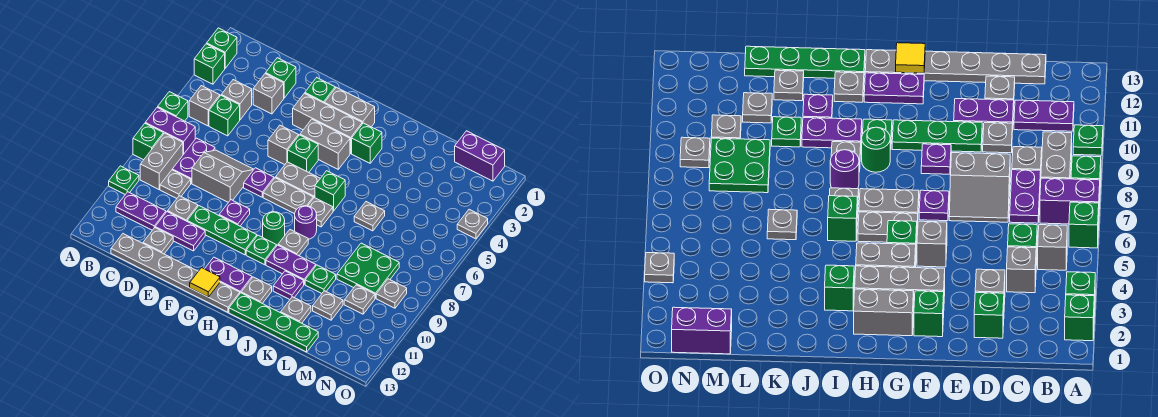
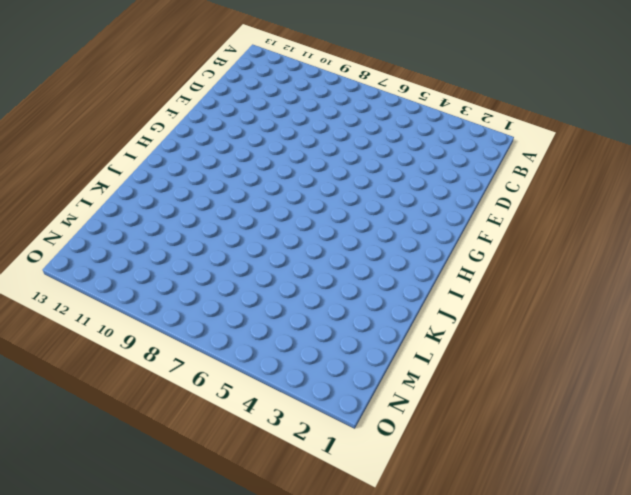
none -> green brick A2 level 1
none -> green brick A3 level 1
none -> green brick A6 level 1
none -> purple brick A7:B7 level 1

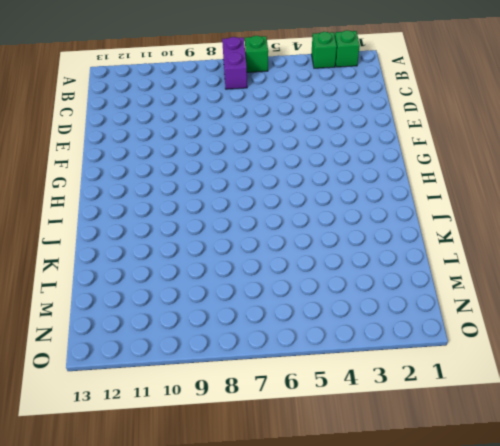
none -> green brick A8 level 1
none -> green plate A10 level 1
none -> grey brick B5 level 1
none -> grey brick B8:B9 level 1

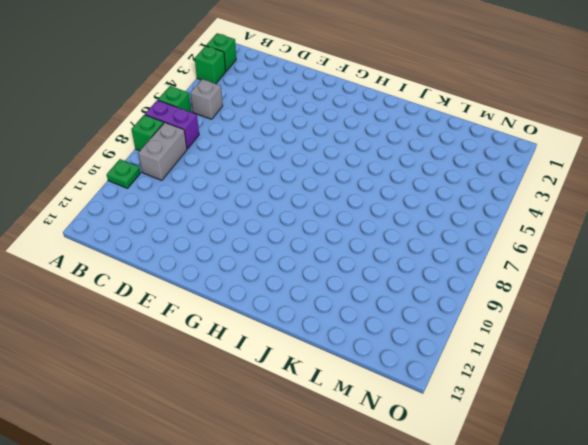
none -> purple plate B11:C11 level 1
none -> grey brick C4 level 1
none -> green brick C5 level 1
none -> purple plate C7:C8 level 1

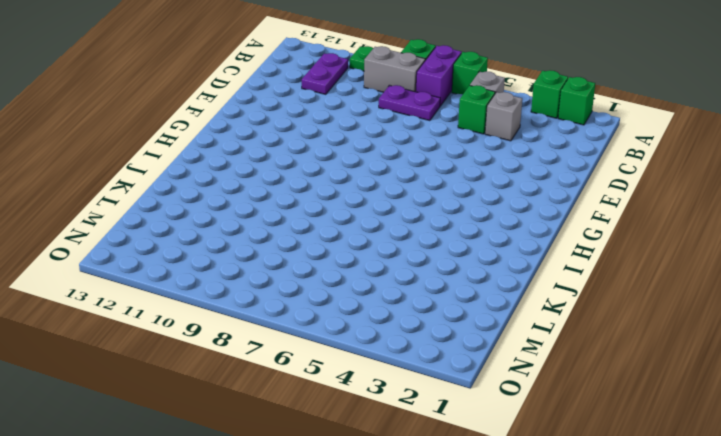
none -> grey plate C9 level 1
none -> grey plate C13:H13 level 1
none -> green brick D2 level 1
none -> grey brick D3 level 1

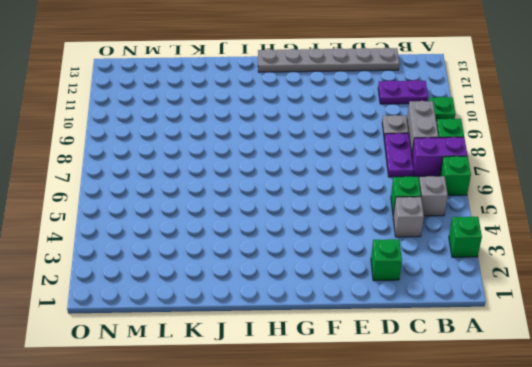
none -> green brick A2 level 1
none -> grey brick D3 level 1
none -> grey slope D7:E8 level 1 top 8
none -> grey plate D10 level 1

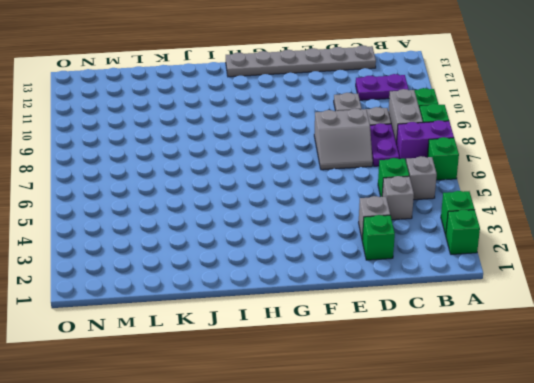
none -> purple plate D11:E11 level 1
none -> grey plate D12 level 1
none -> green plate E10:G10 level 1
none -> green brick F2 level 1

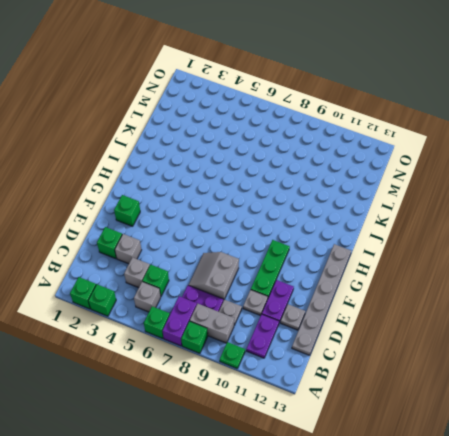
none -> grey brick F3:H3 level 1
none -> grey brick F5 level 1
none -> purple plate F7 level 1
none -> purple plate F9 level 1

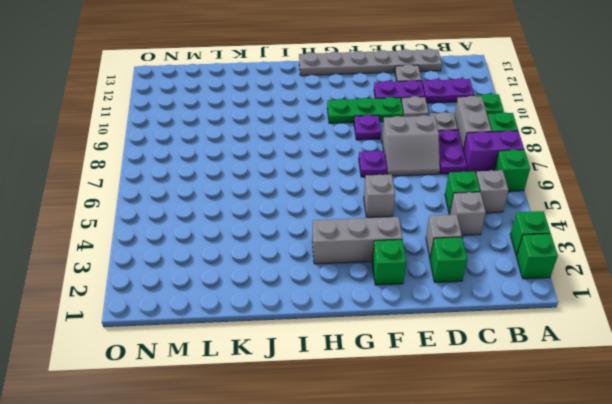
none -> grey brick G2:H2 level 1
none -> grey brick G4:H4 level 1
none -> green brick G5 level 1
none -> grey plate G6:H6 level 1

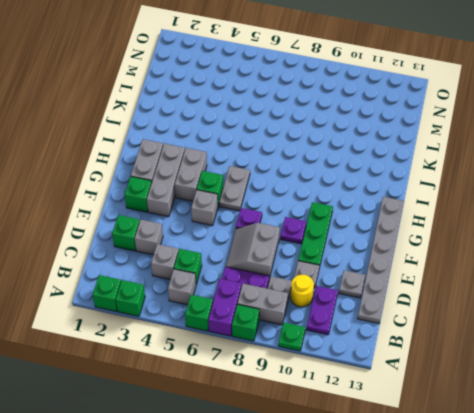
yellow round brick C10 level 1 -> none
none -> purple plate D11:E11 level 1
none -> grey plate G7:H7 level 1
none -> purple plate G12:H12 level 1
none -> green round brick H9 level 1

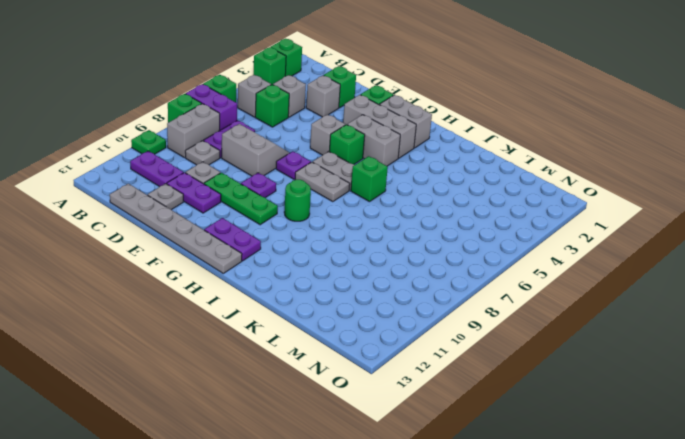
none -> green plate H10 level 1
none -> green brick I3 level 1
none -> grey plate I7 level 1
none -> purple round brick I8 level 1

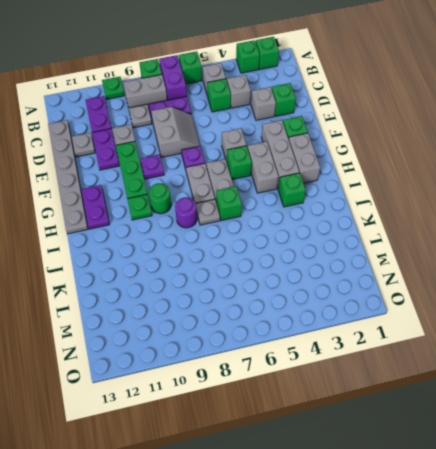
none -> grey plate I9 level 1
none -> purple plate I10:J10 level 1
none -> grey plate I12 level 1
none -> green plate I13:L13 level 1

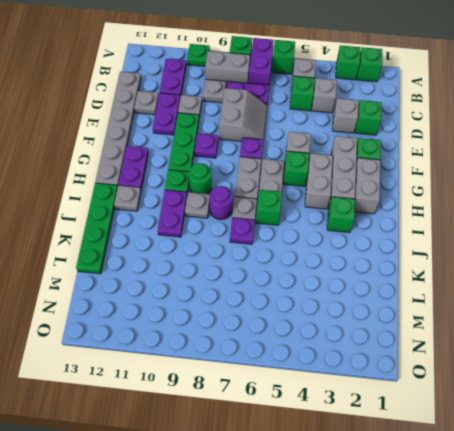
purple plate J7 level 1 -> purple plate J11 level 1
none -> grey plate K6 level 1
none -> green plate K10 level 1
none -> grey plate K12 level 1
none -> green plate L8:M9 level 1

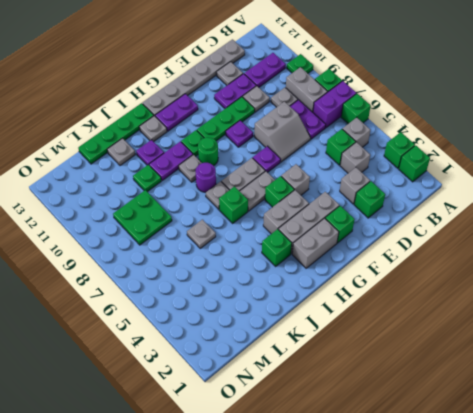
none -> grey plate L11 level 1
none -> purple brick M1:N1 level 1
none -> grey plate M10 level 1
none -> grey plate N9 level 1

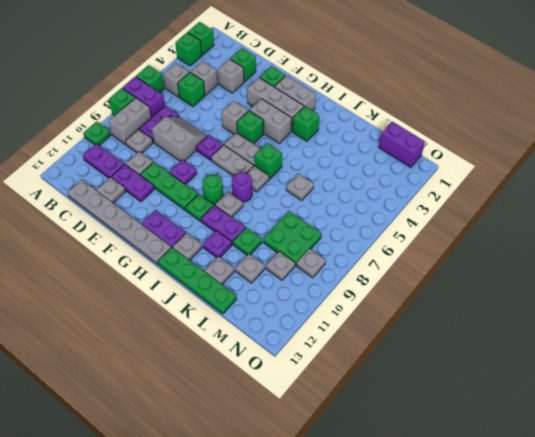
none -> grey plate O4 level 1
none -> yellow tile G13 level 2

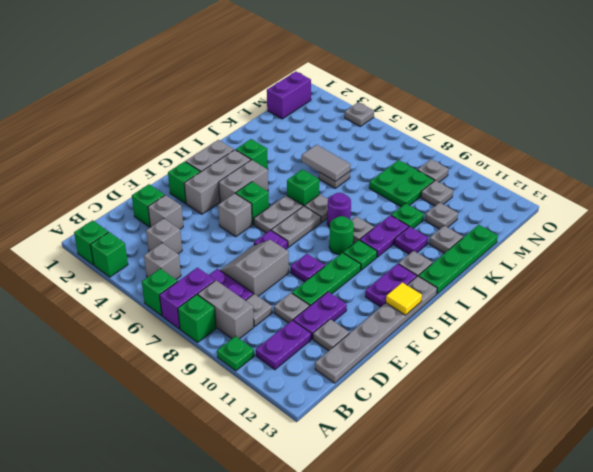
grey tile K5:K6 level 2 -> none
none -> green brick C5 level 1

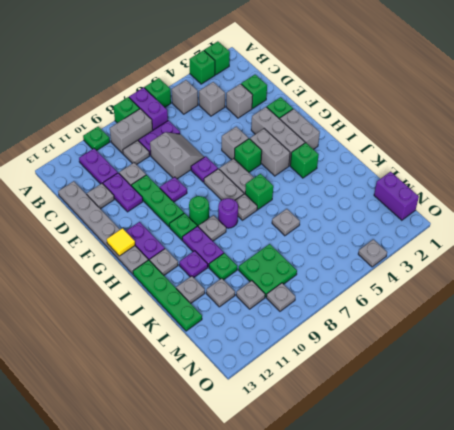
none -> green brick C5 level 1

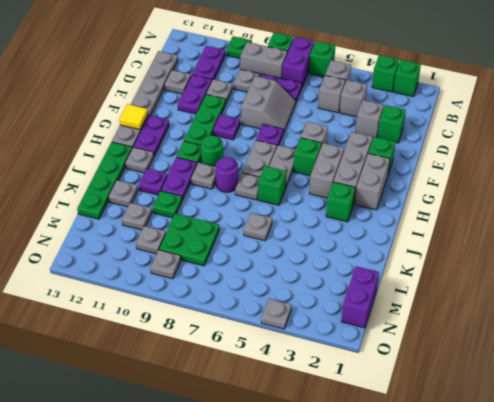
grey brick C5 level 1 -> green brick C5 level 1

